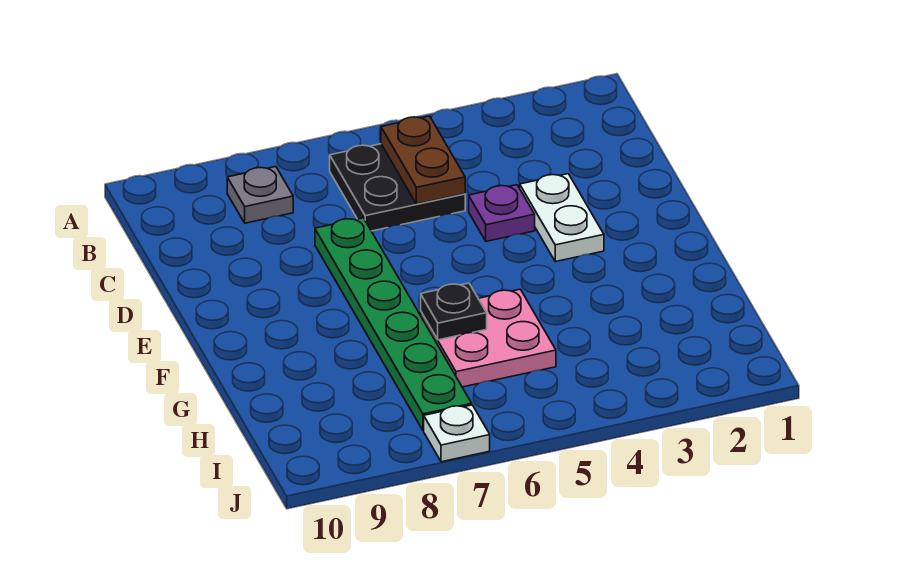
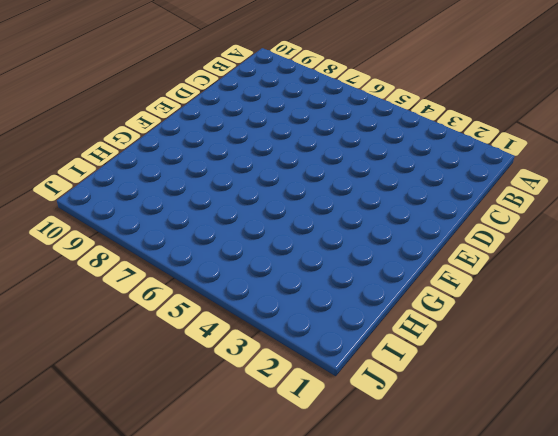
none -> black plate B5:C6 level 1
none -> grey plate B8 level 1

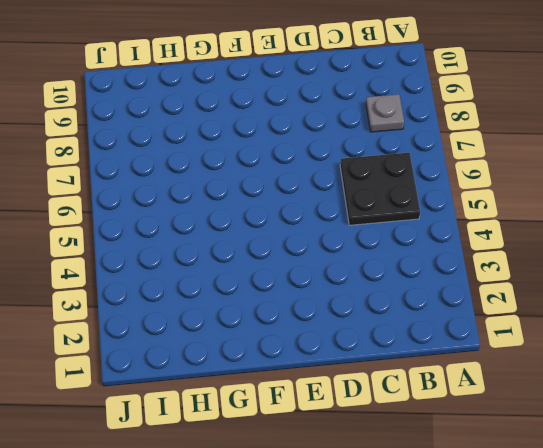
none -> white plate D3:E3 level 1
none -> purple plate D4 level 1

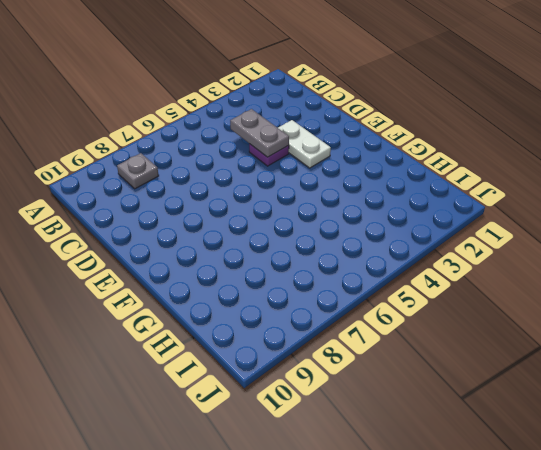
grey plate C4:D4 level 2 -> none
none -> black plate B5:C6 level 1
none -> green plate D7:I7 level 1

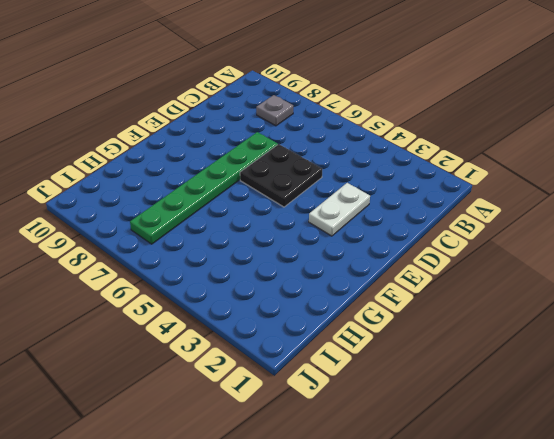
black plate D5:E6 level 1 -> black plate B5:C6 level 1
none -> purple plate D4 level 1
none -> pink plate G5:H6 level 1

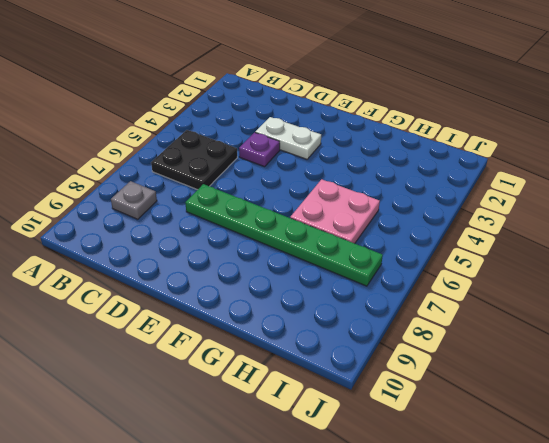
none -> white plate J7 level 1
none -> brown plate B5:C5 level 2

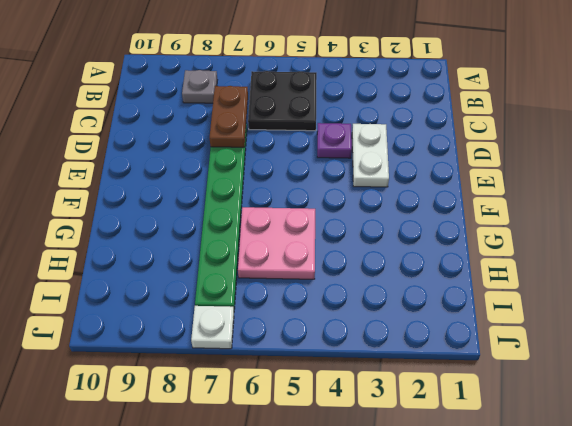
brown plate C7:D7 level 2 -> brown plate B5:C5 level 2
none -> black plate G6 level 2

